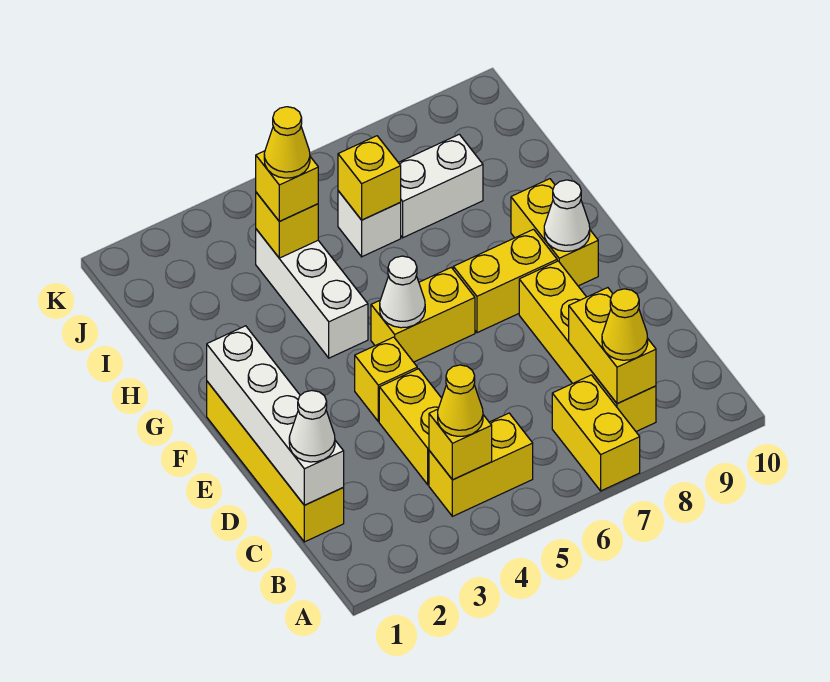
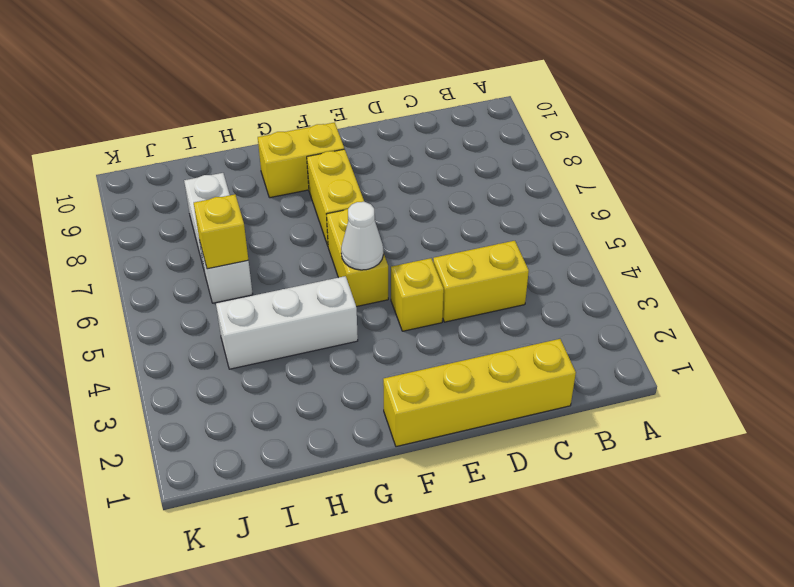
none -> yellow brick A7:B7 level 1
none -> yellow brick B4:B5 level 1
none -> yellow brick B8:E8 level 1

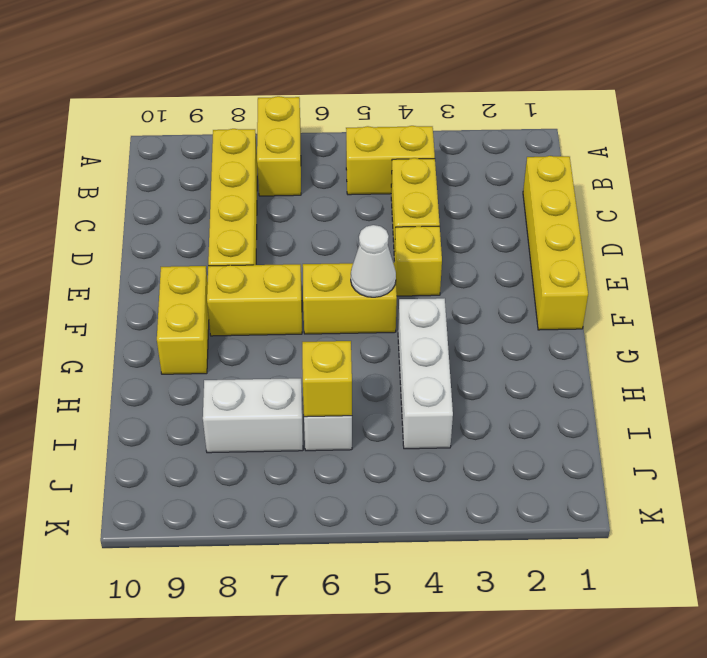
none -> yellow brick B4 level 2
none -> yellow brick B8:C8 level 2
none -> white brick C1:F1 level 2

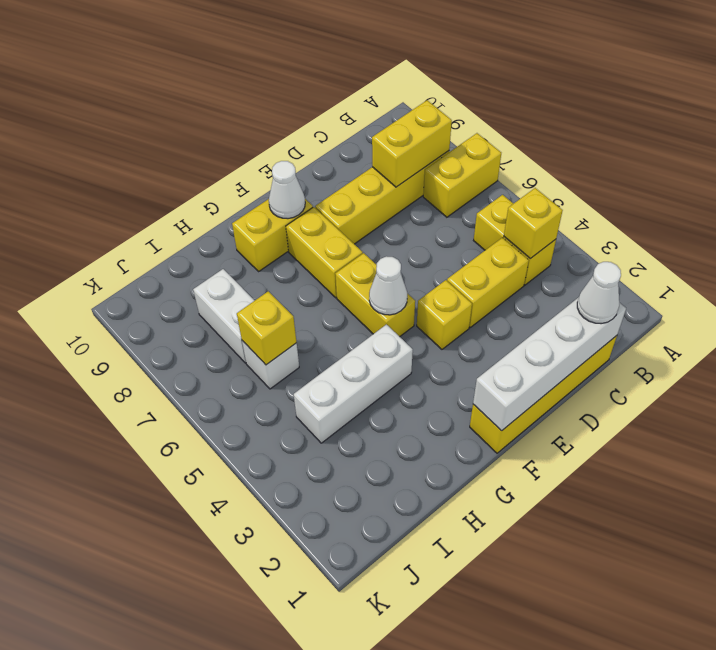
none -> yellow brick I4 level 2
none -> yellow cone B4 level 3
none -> yellow cone B8 level 3

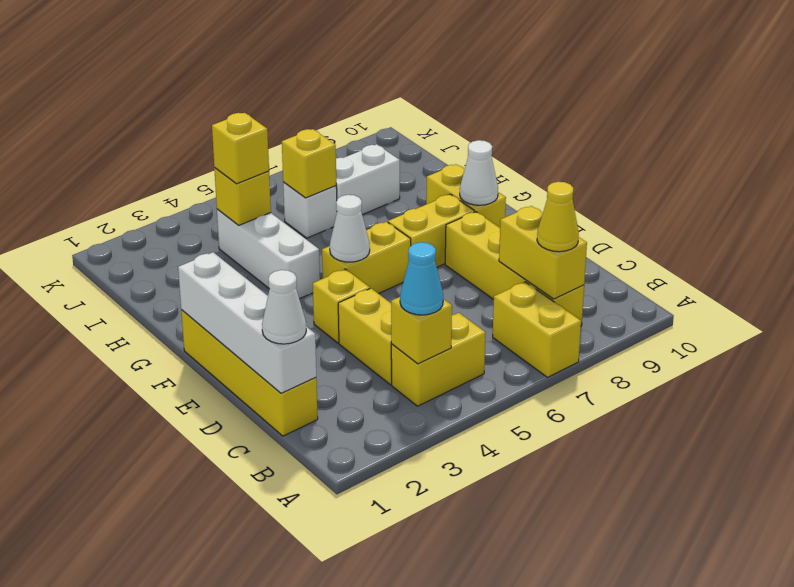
cyan cone B4 level 3 -> yellow cone B4 level 3
none -> yellow cone I4 level 4

